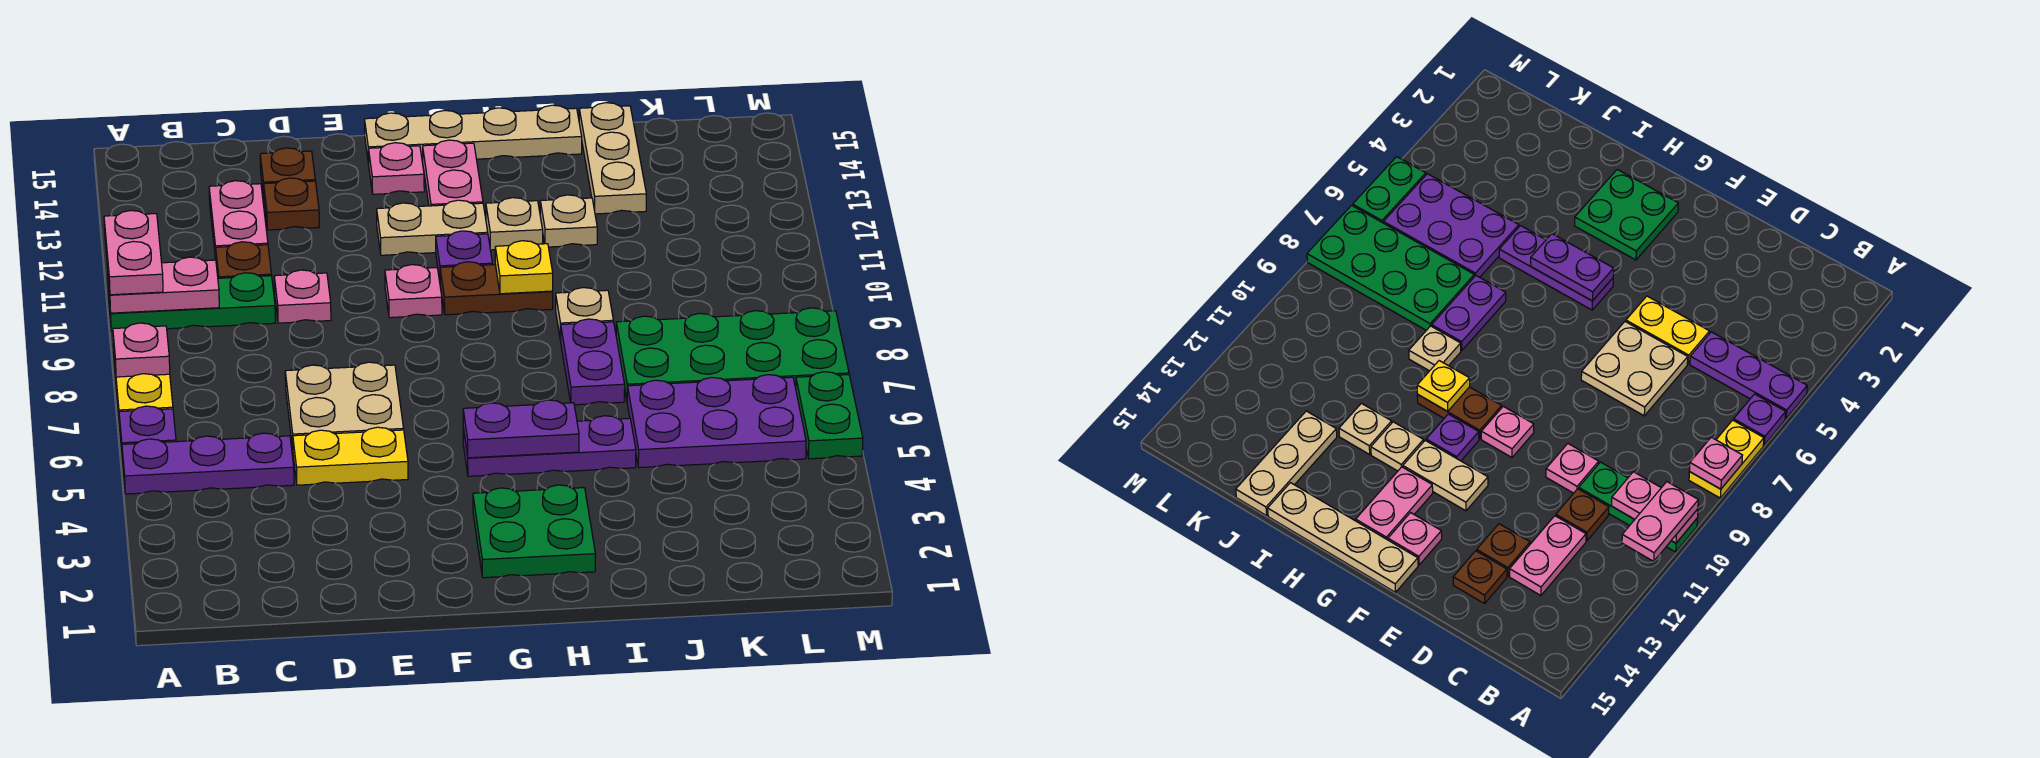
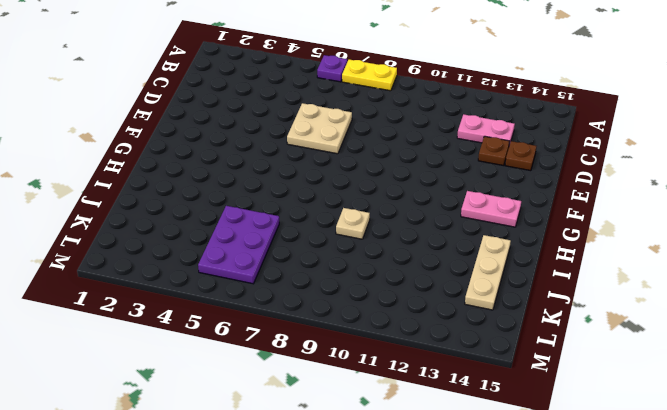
tan plate I14:K14 level 1 -> tan plate J13:J15 level 1
none -> purple plate A5:C5 level 1
none -> green plate A10:C10 level 1
none -> brown plate C11 level 1
none -> yellow plate D5:E5 level 1

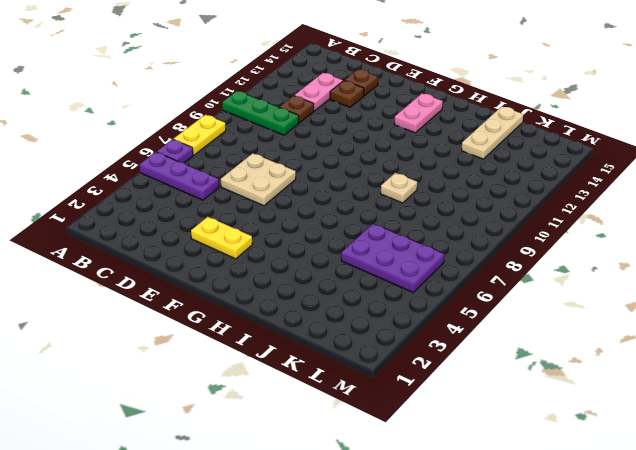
yellow plate E3:F3 level 1 -> yellow plate D5:E5 level 1
none -> pink plate D10 level 1
none -> pink plate F10 level 1
none -> tan plate F12:G12 level 1
none -> pink plate F14 level 1

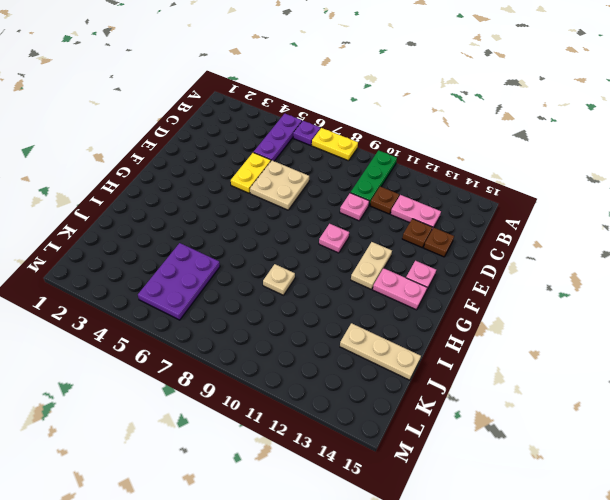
none -> tan plate F15:I15 level 1
none -> green plate G2:H3 level 1
none -> purple plate G5:I5 level 1
none -> brown plate G10:H10 level 1

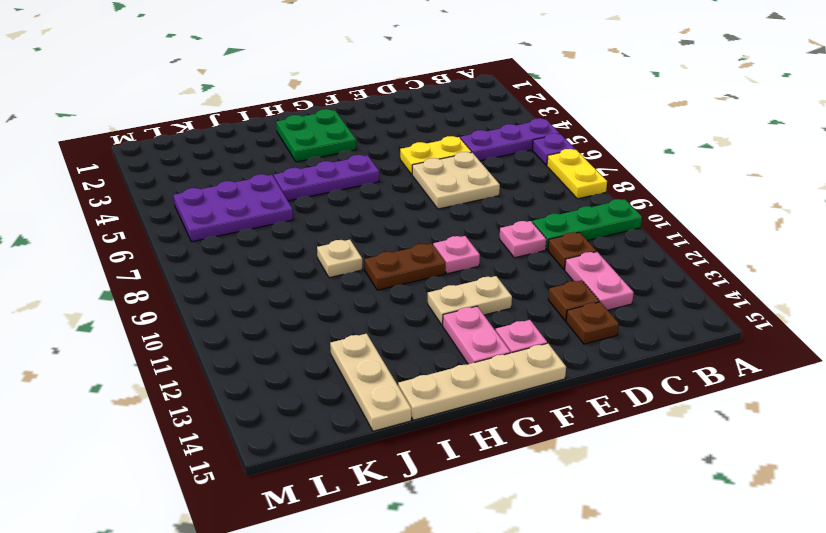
none -> purple plate G11 level 1
none -> tan plate H12 level 1
none -> purple plate I7:I8 level 1
none -> tan plate I12 level 1

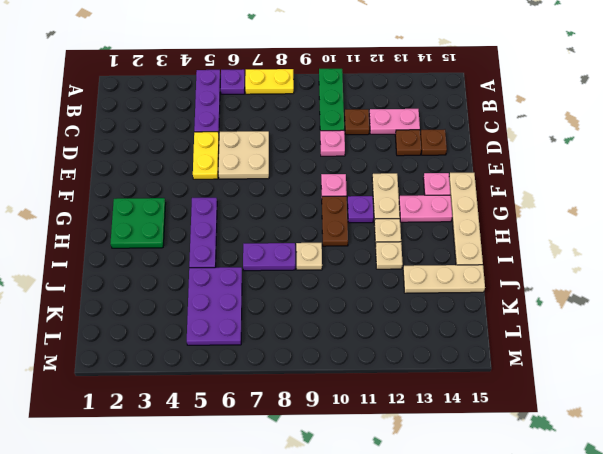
none -> green plate J7:M8 level 1
none -> green plate M5:M6 level 1
none -> pink plate A8 level 2
none -> pink plate A10:B10 level 2

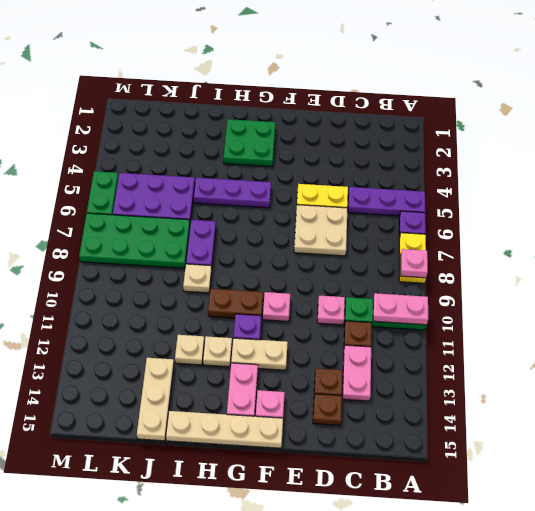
none -> purple plate G5:H5 level 2
none -> yellow plate H10 level 2
none -> pink plate A10:A11 level 3

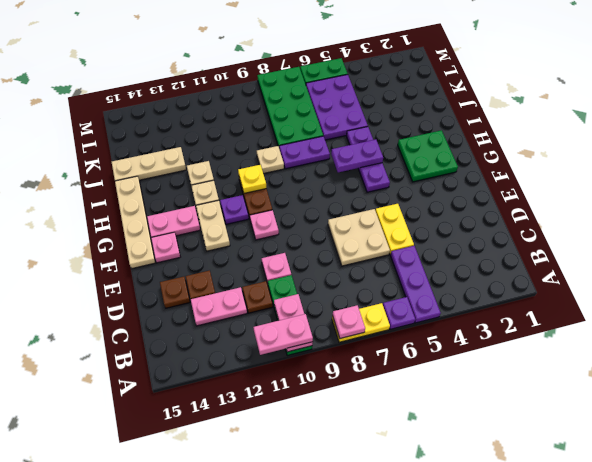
purple plate H5:H6 level 2 -> purple plate G5:H5 level 2

